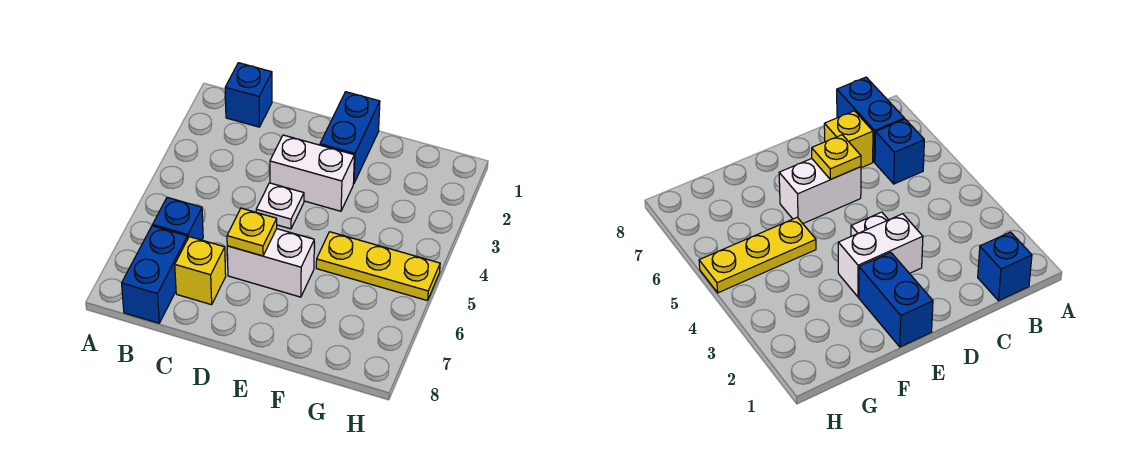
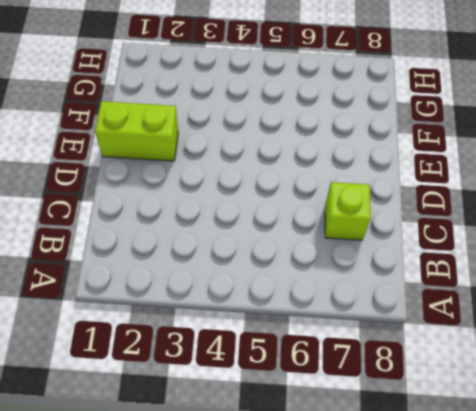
lime brick C7 level 1 -> yellow brick C7 level 1
lime brick E1:E2 level 1 -> blue brick E1:E2 level 1
none -> blue brick B1 level 1
none -> blue brick B6 level 1

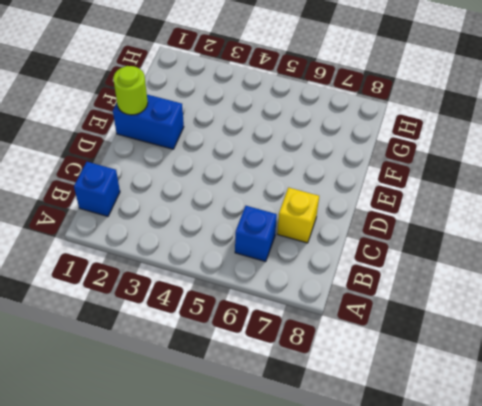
lime round brick E1 level 2 -> none
none -> blue brick B7:B8 level 1
none -> white brick D3:E3 level 1

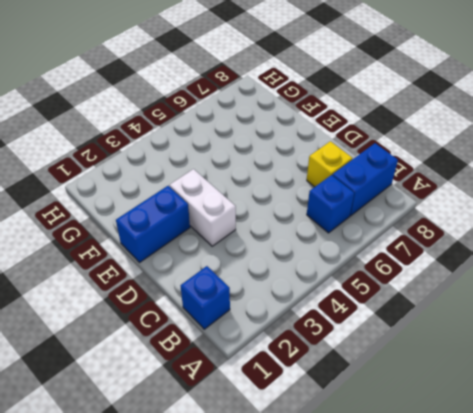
none -> white plate D4 level 1
none -> white brick D6:E6 level 1

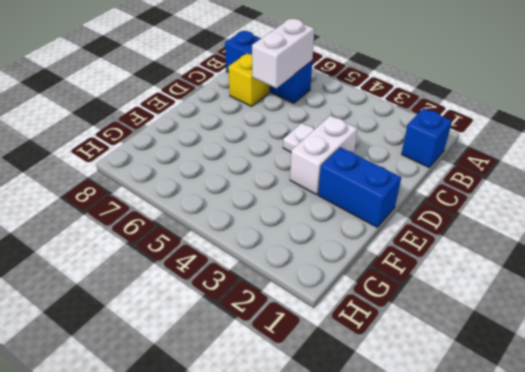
white brick B6:C6 level 2 -> white brick D6:E6 level 1
none -> yellow plate F5:H5 level 1
none -> yellow plate D6 level 2

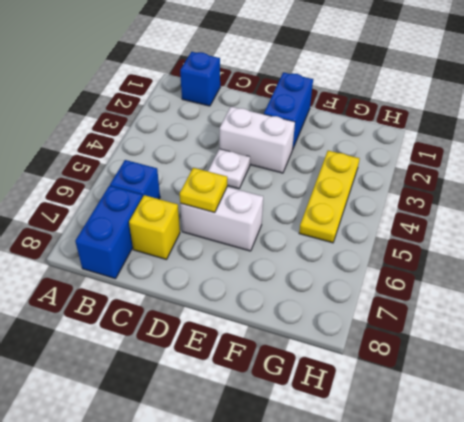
yellow plate G3:G5 level 1 -> yellow plate F5:H5 level 1

